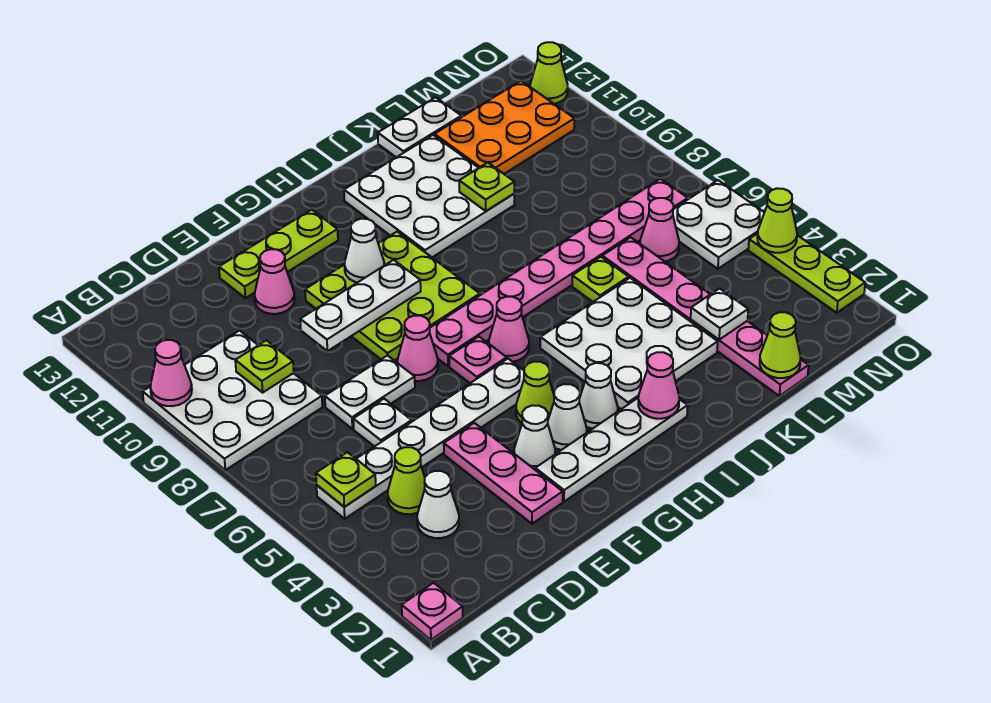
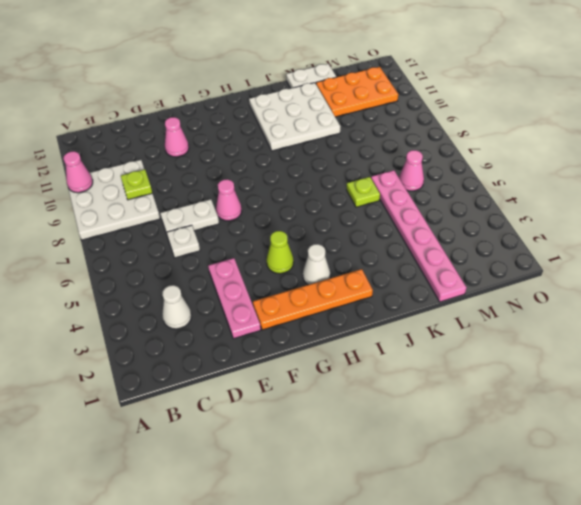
orange plate F2:I2 level 1 -> white plate F2:I2 level 1
none -> pink plate A1 level 1
none -> white plate B5:G5 level 1
none -> lime cone C4 level 1
none -> lime plate E12:G12 level 1

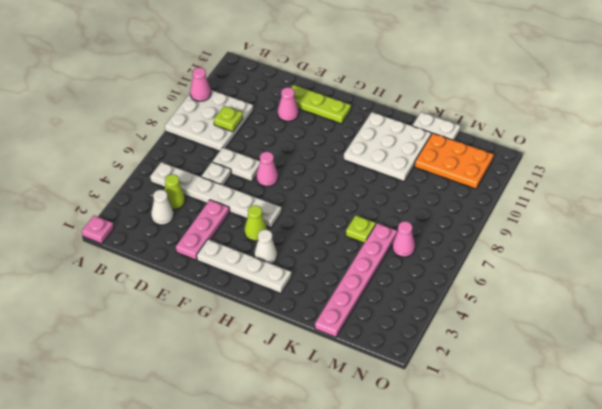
none -> white cone F3 level 1
none -> lime plate F8:H10 level 1
none -> white cone G3 level 1
none -> pink plate G6 level 1

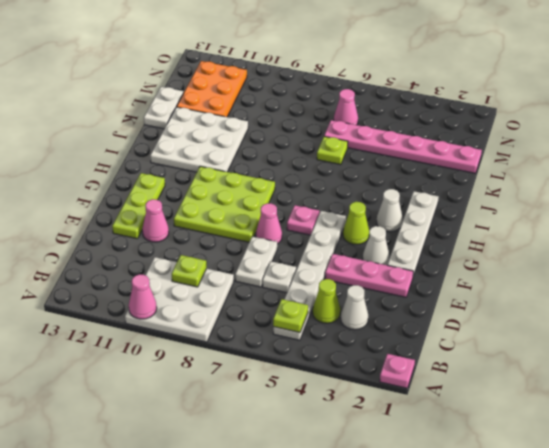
none -> white cone G3 level 1
none -> pink plate G7:N7 level 1
none -> pink cone H6 level 1
none -> white plate I3:K5 level 1

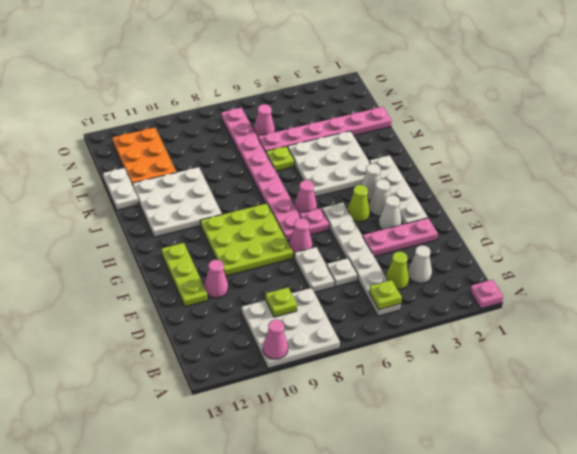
none -> white plate N5:O6 level 1
none -> lime plate O2:O4 level 1
none -> lime cone O12 level 1
none -> white plate E9:G9 level 2

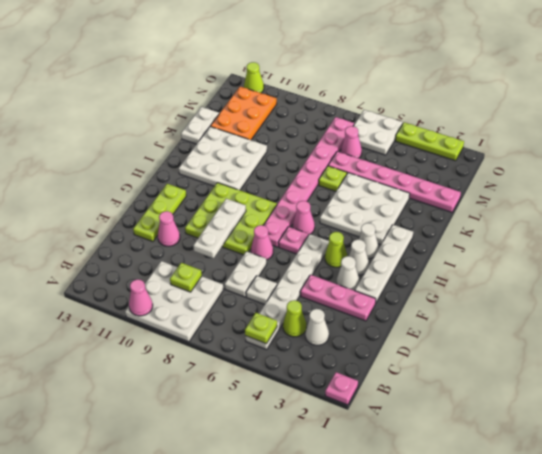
none -> white cone G10 level 2
none -> pink cone I2 level 2
none -> lime plate K10 level 2
none -> lime cone L1 level 2

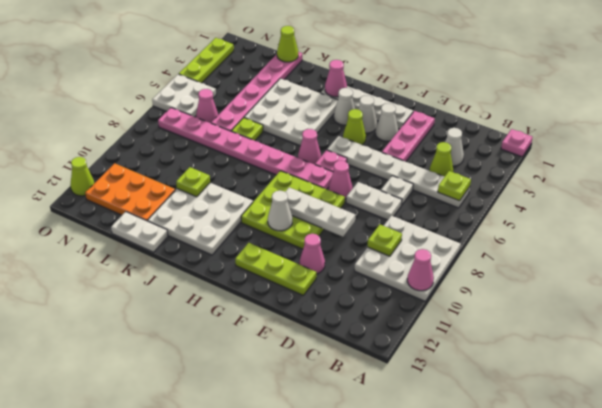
none -> white plate L3 level 2
none -> lime cone O4 level 2

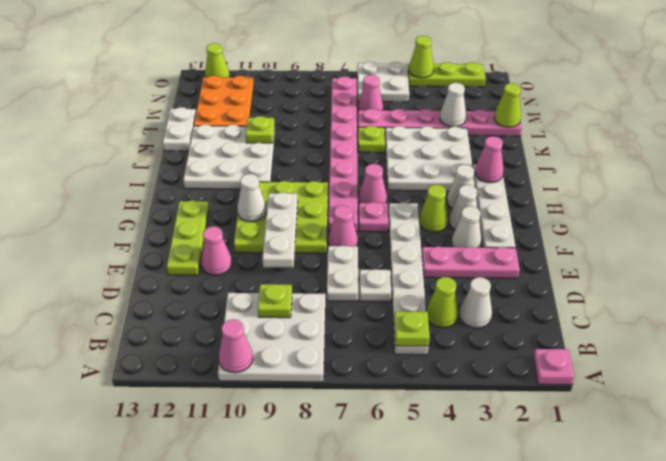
white cone L3 level 2 -> white plate L3 level 2

